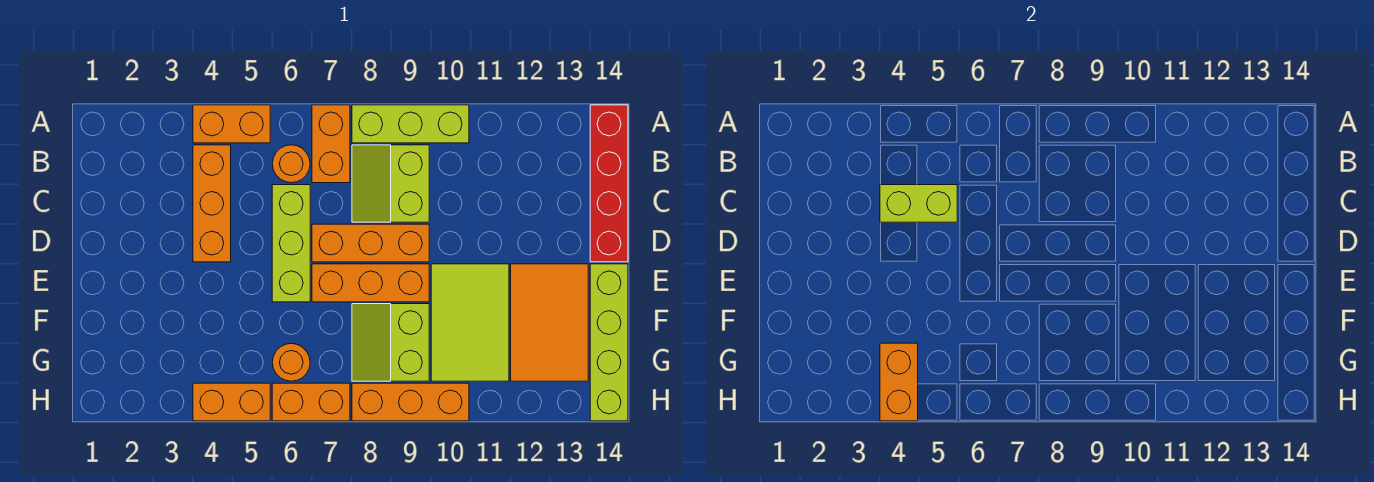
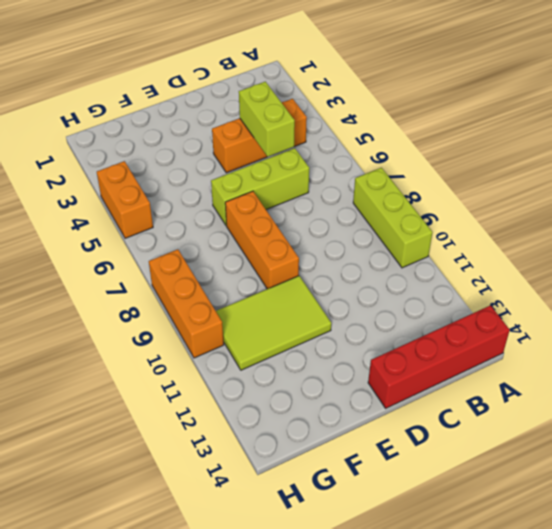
none -> orange brick A4:A5 level 1
none -> orange brick A7:B7 level 1
none -> orange round brick B6 level 1

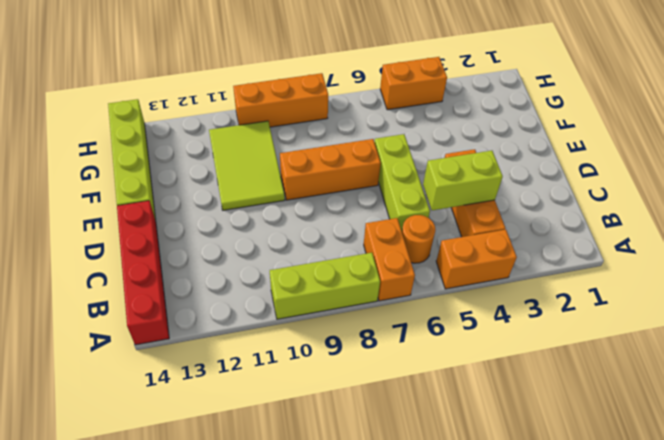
none -> lime slope B8:C9 level 1 top 9
none -> orange brick D7:D9 level 1
none -> orange tile E12:G13 level 1

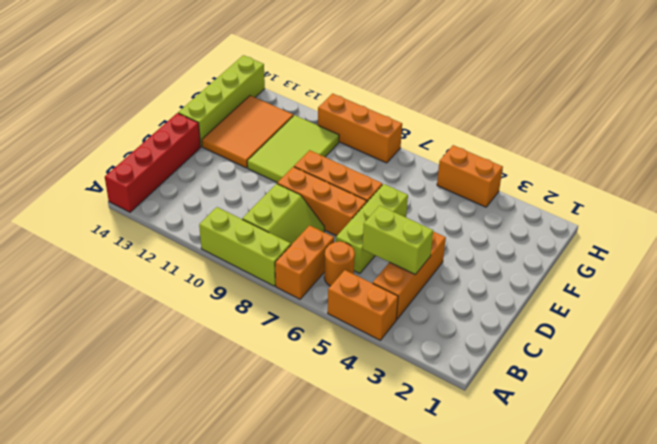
none -> lime slope F8:G9 level 1 top 9
none -> orange round brick G6 level 1
none -> orange brick H6:H7 level 1

